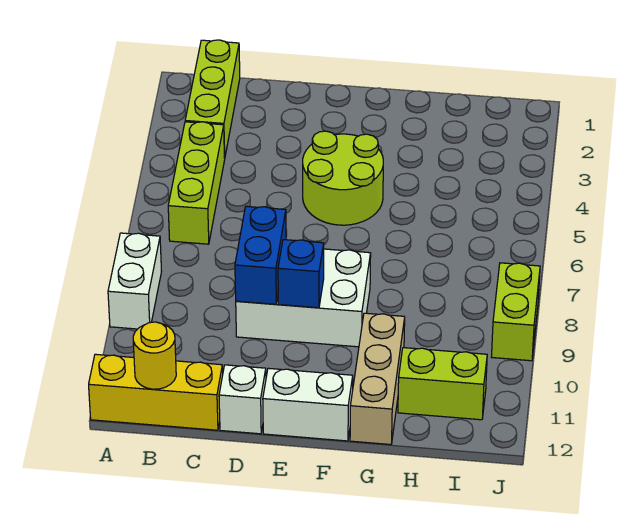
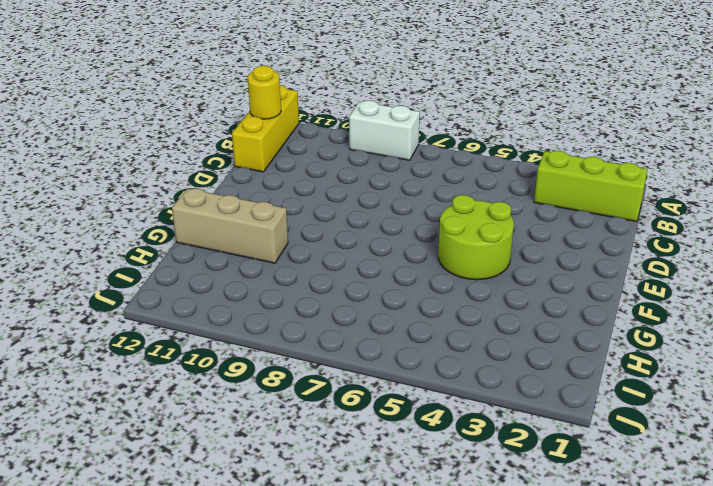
none -> lime brick B4:B6 level 1
none -> white brick D8:F9 level 1
none -> white brick D12 level 1

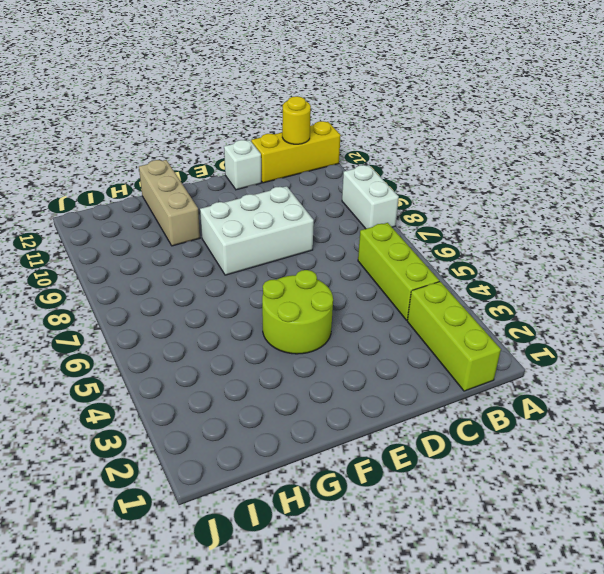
none -> white brick E12:F12 level 1
none -> lime brick H11:I11 level 1
none -> lime brick J8:J9 level 1

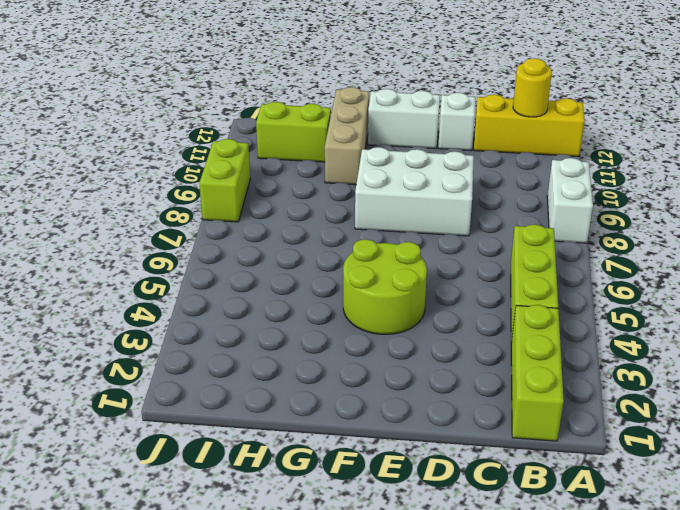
none -> blue brick D8:D9 level 2
none -> blue brick E9 level 2

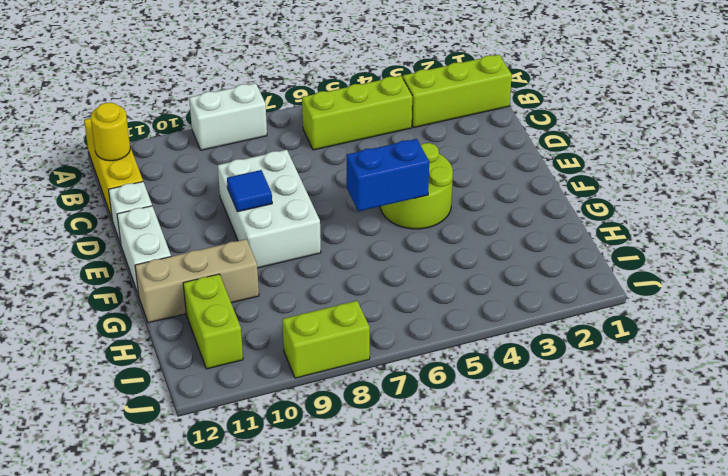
blue tile E9 level 2 -> blue brick E9 level 2
blue brick F5:F6 level 2 -> blue brick D8:D9 level 2

